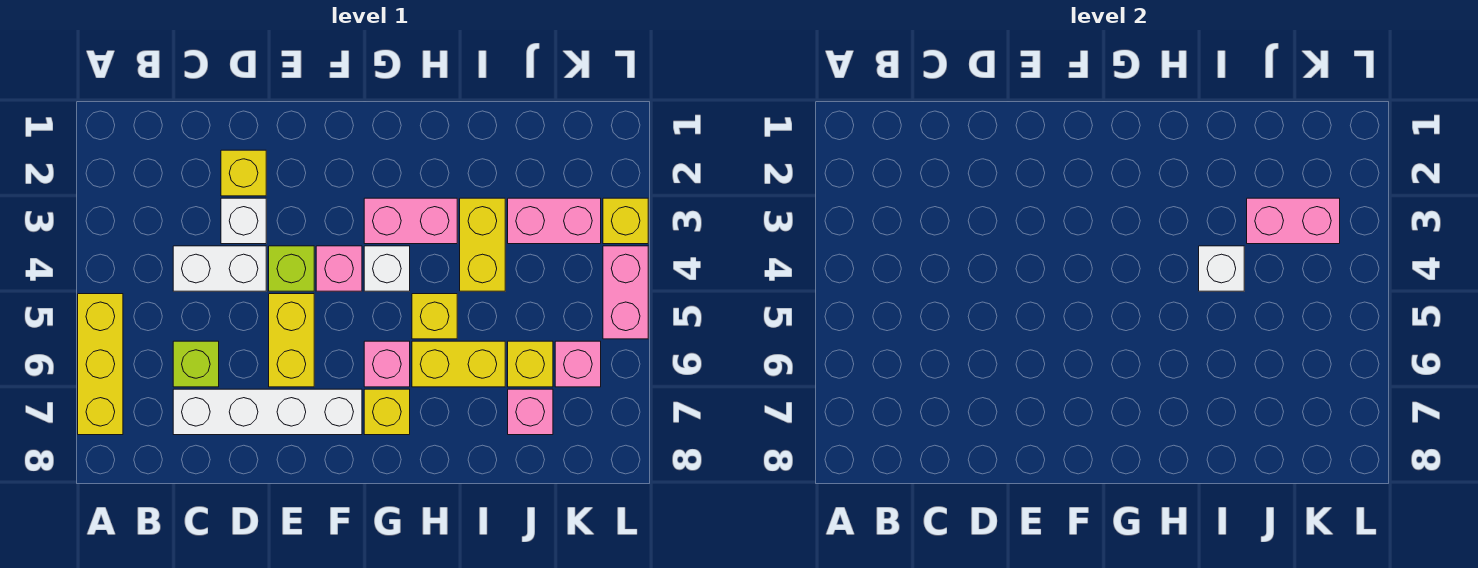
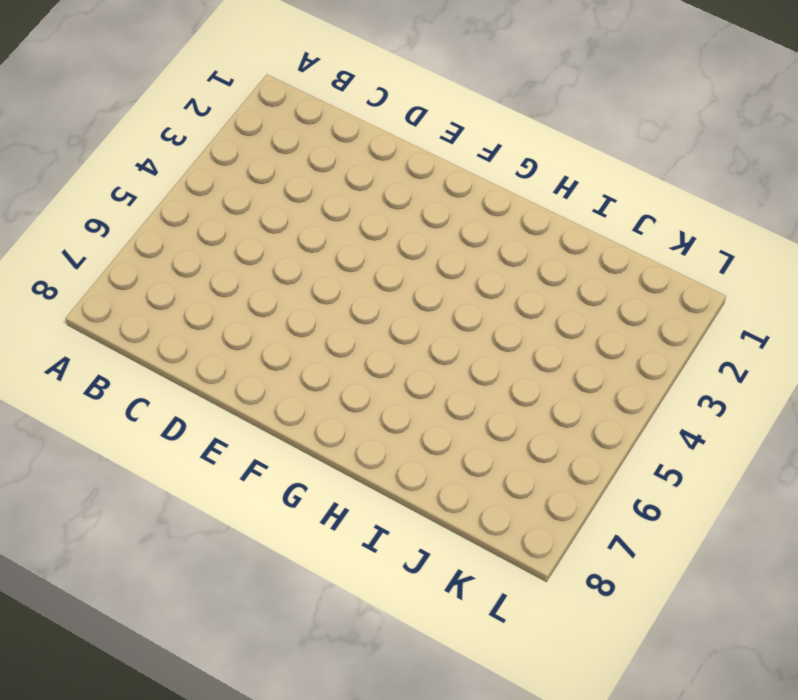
none -> yellow brick A5:A7 level 1
none -> white brick C4:D4 level 1
none -> lime brick C6 level 1

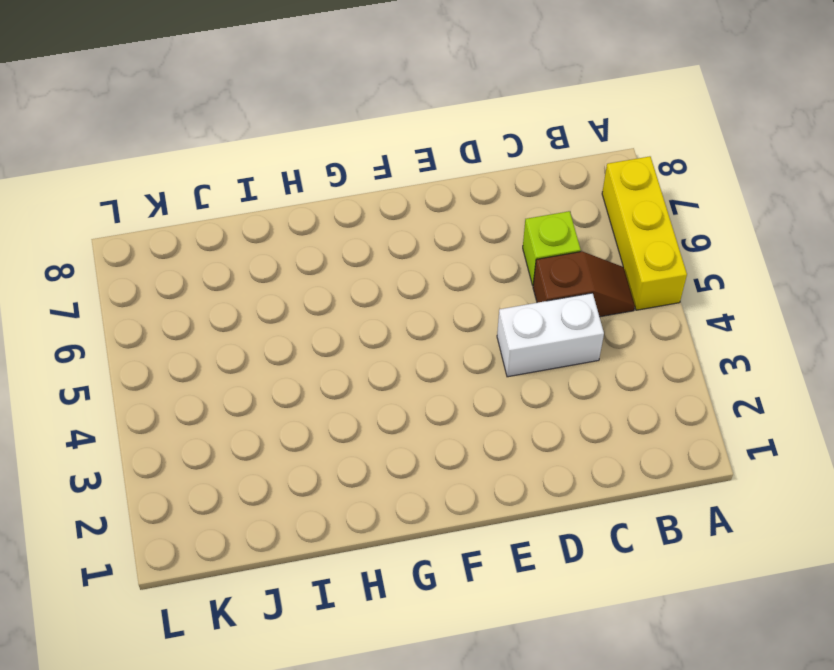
brown slope B5:C5 level 1 top C -> none
none -> white brick C7:F7 level 1
none -> yellow brick D2 level 1
none -> white brick D3 level 1

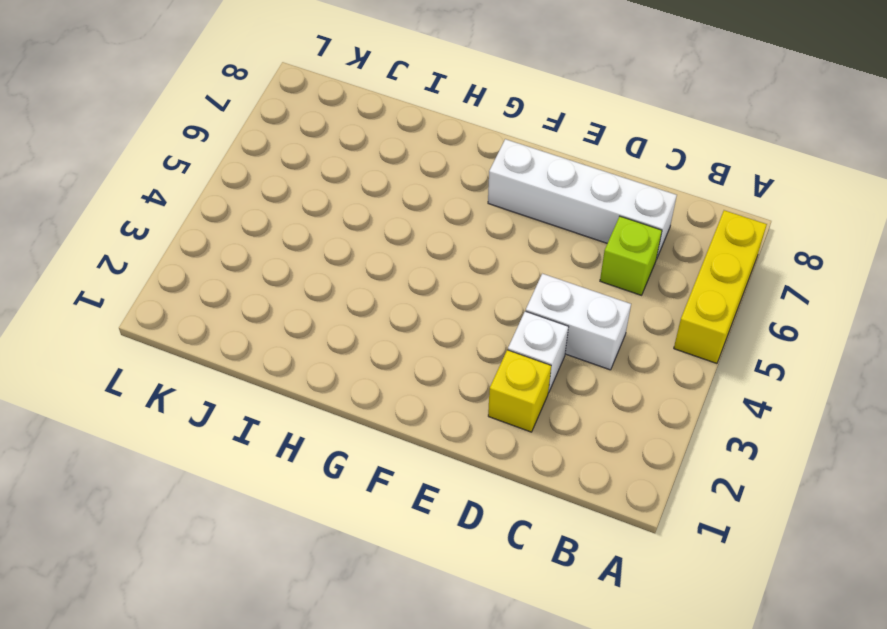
none -> lime brick E4 level 1
none -> yellow brick E5:E6 level 1
none -> pink brick F4 level 1

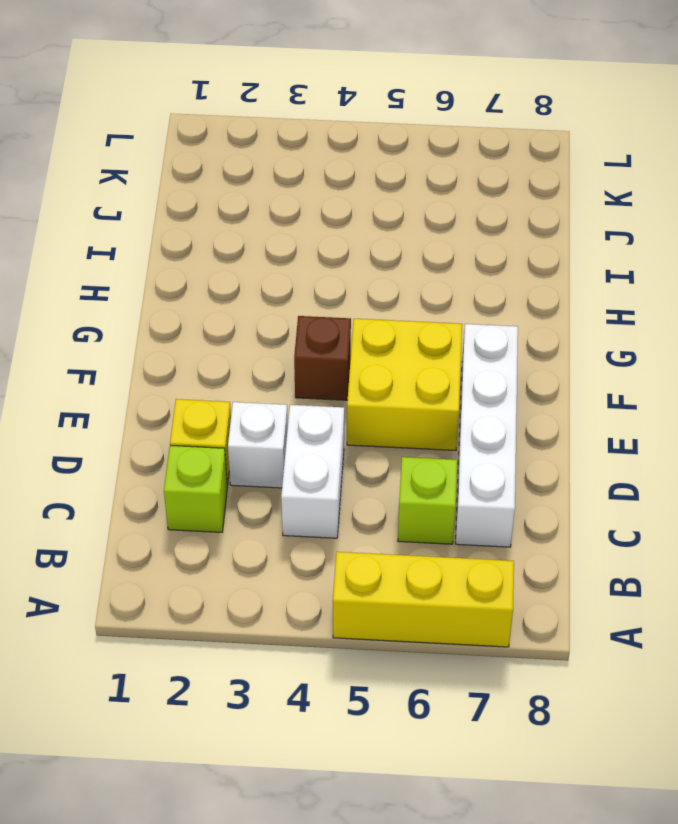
lime brick C2 level 1 -> lime brick E4 level 1
yellow brick E5:F6 level 1 -> yellow brick E5:E6 level 1
brown brick F4 level 1 -> pink brick F4 level 1
none -> pink brick G3:H3 level 1
none -> white brick G4 level 1
none -> pink brick G6 level 1

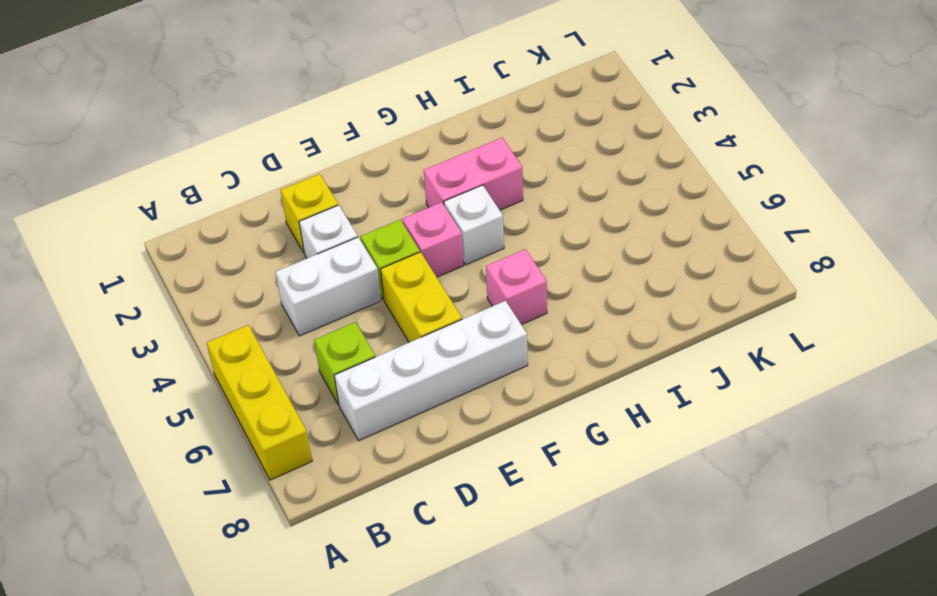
none -> yellow brick G7 level 1
none -> yellow brick H5 level 1
none -> yellow brick H6:I6 level 1

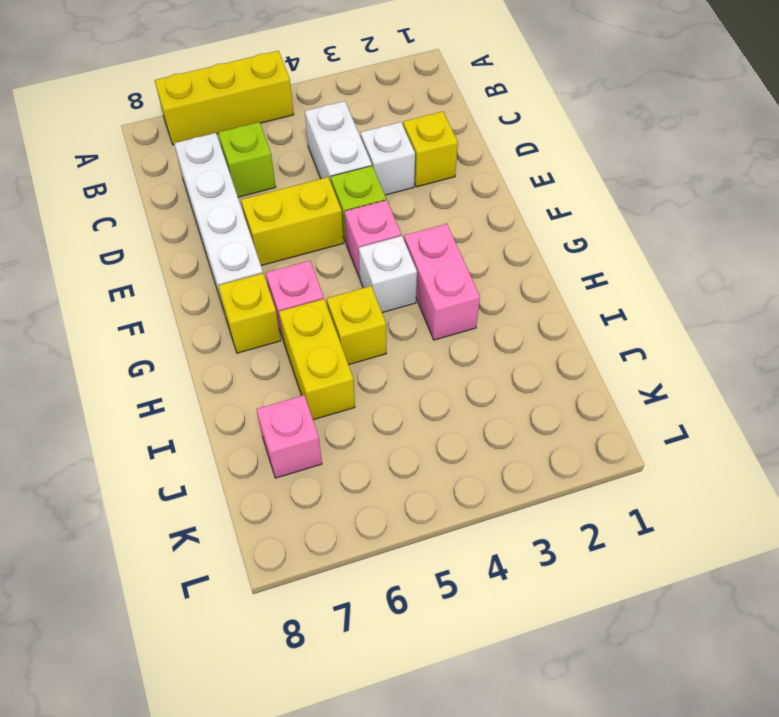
none -> yellow brick I3:I4 level 1
none -> pink brick J3:K3 level 1
none -> yellow brick J6 level 1

